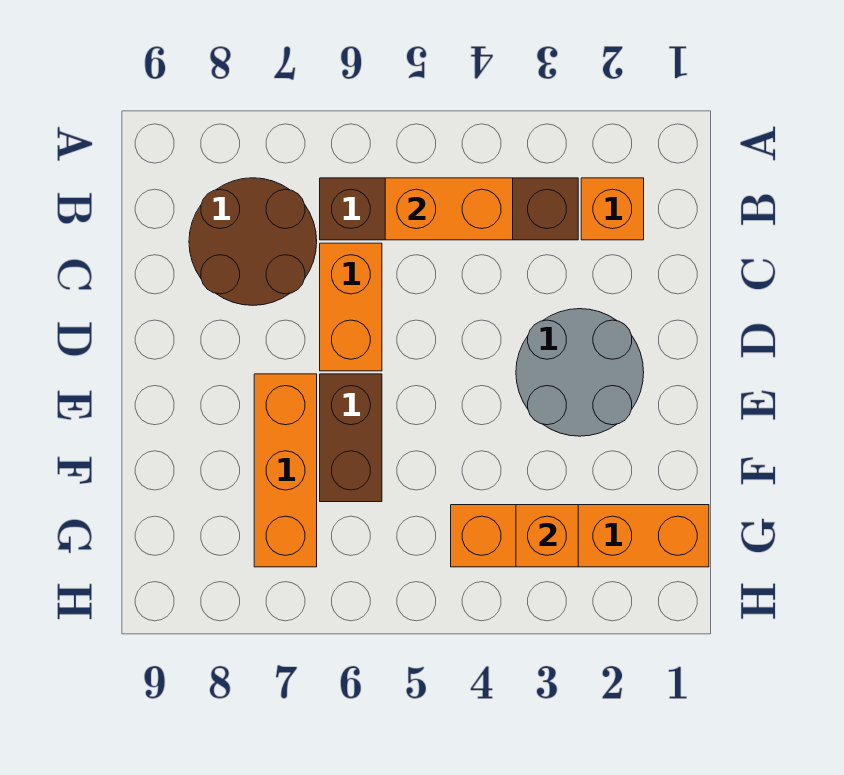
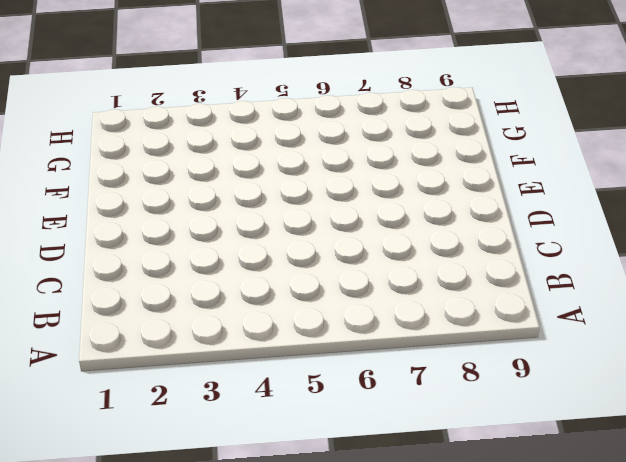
none -> orange brick B2 level 1
none -> brown brick B3:B6 level 1

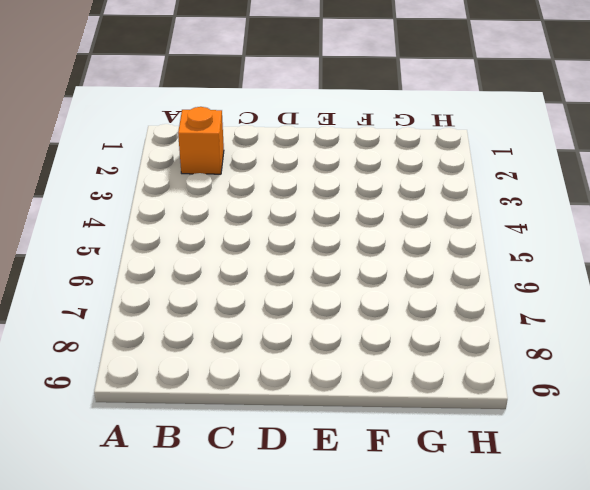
none -> brown brick B3:B6 level 1
none -> brown round brick B7:C8 level 1

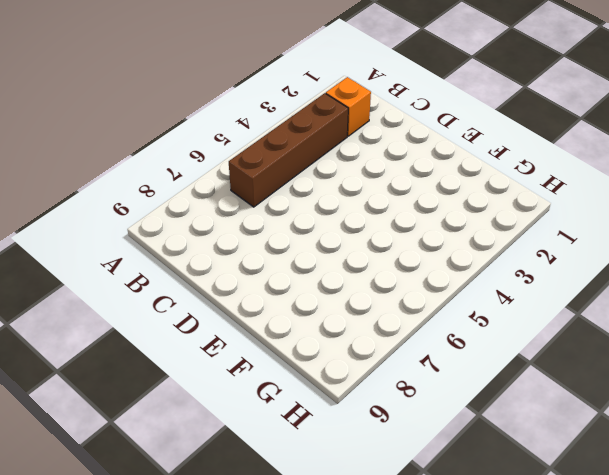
none -> brown round brick B7:C8 level 1
none -> orange brick C6:D6 level 1

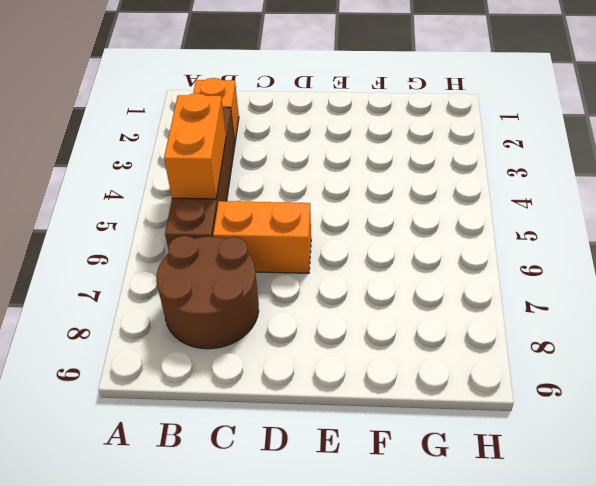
none -> grey round brick D2:E3 level 1
none -> brown brick E6:F6 level 1

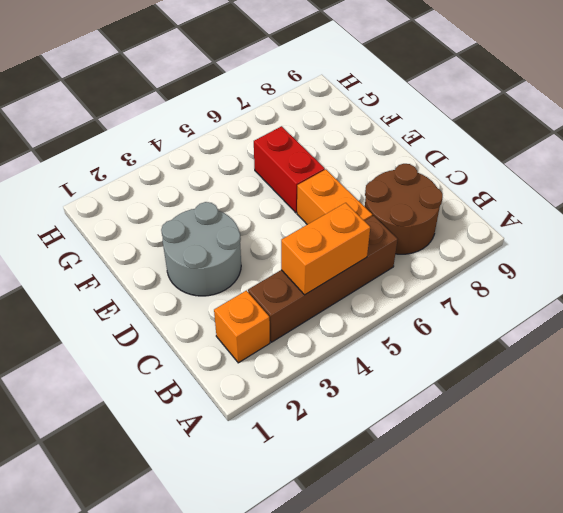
red brick E6:F6 level 1 -> brown brick E6:F6 level 1
none -> orange brick E7:G7 level 1
none -> orange brick G1:G4 level 1

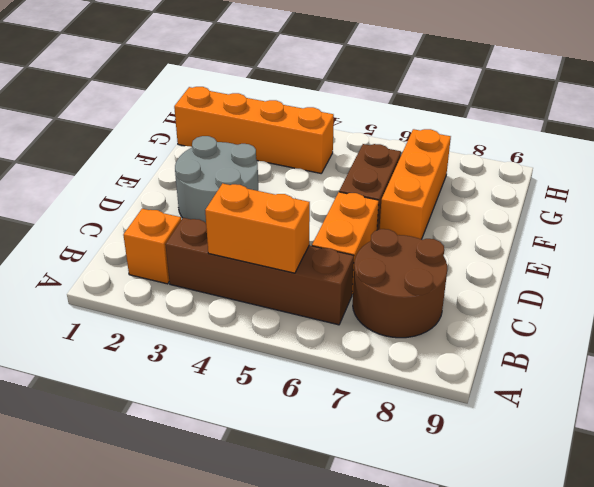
none -> orange brick G3 level 2

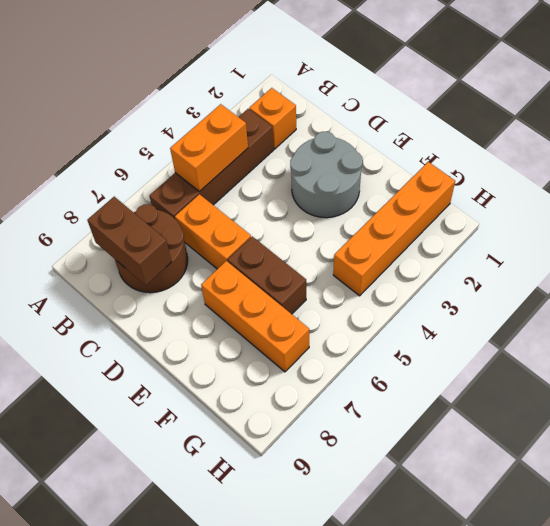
brown brick B8:C8 level 2 -> none
none -> orange brick G3 level 2

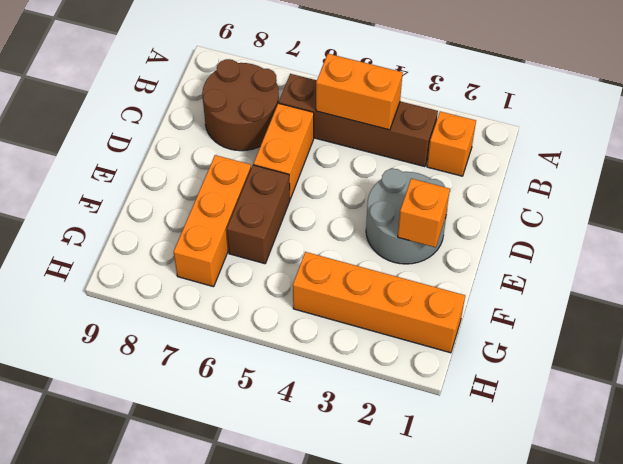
orange brick E2 level 2 -> orange brick G3 level 2

